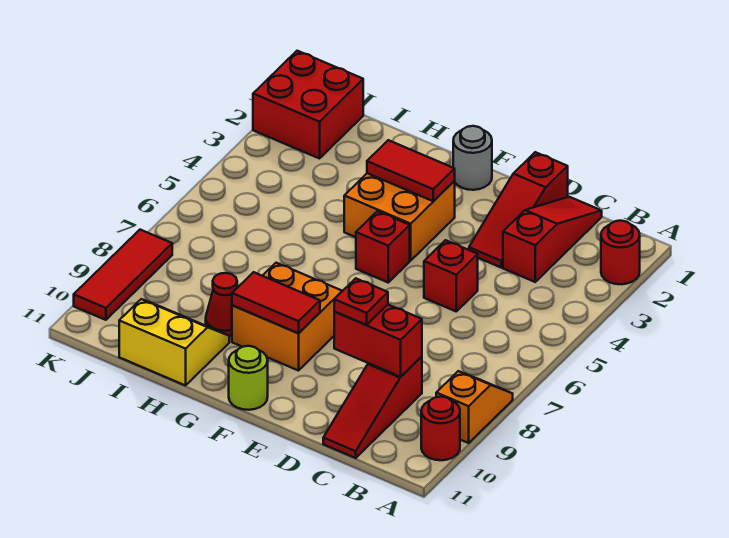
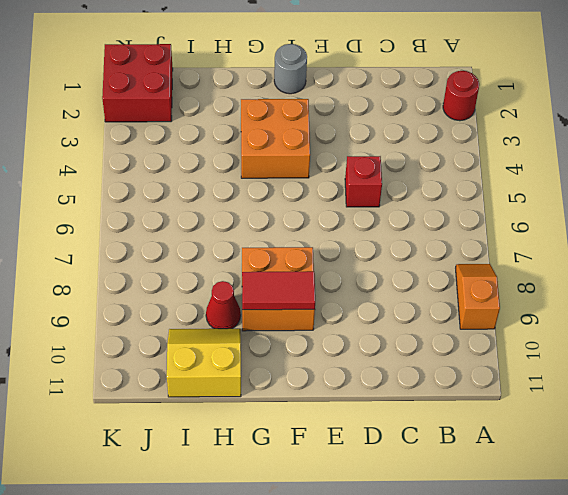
none -> red round brick A10 level 1
none -> red slope C1:C3 level 1 top 3
none -> red slope C9:C11 level 1 top 9

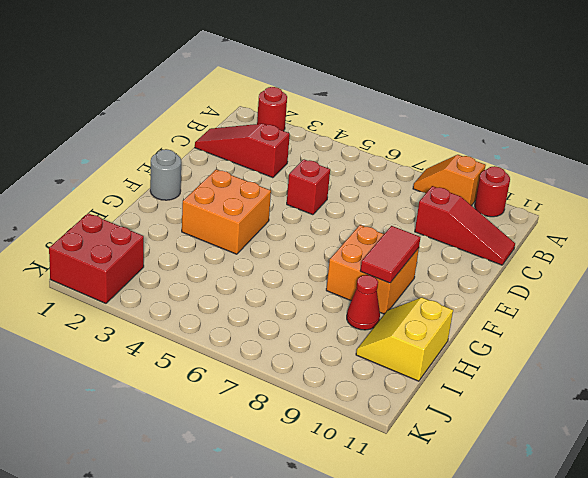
none -> red slope D1:D3 level 1 top 1
none -> red brick F5 level 1
none -> lime round brick F11 level 1

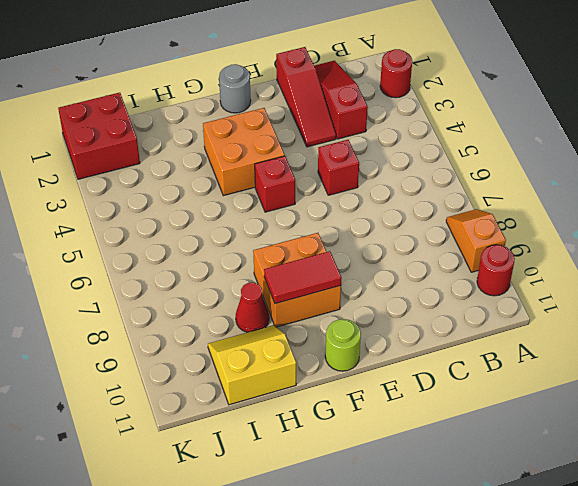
none -> red slope C9:C11 level 1 top 9
none -> red tile K8:K10 level 1
none -> red brick C9:D9 level 2

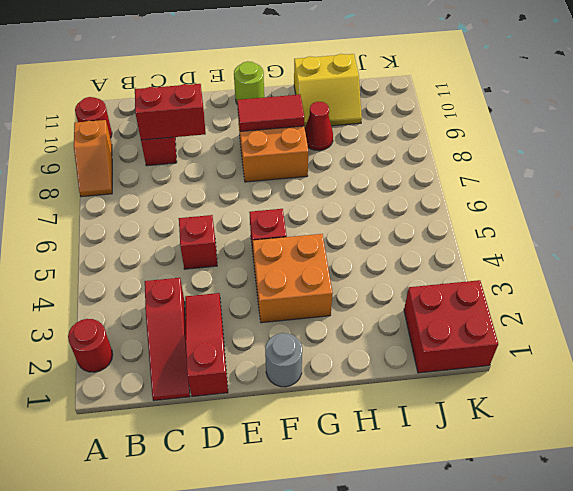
none -> red tile K8:K10 level 1
none -> red tile F3:G3 level 2
none -> red plate D9 level 3

